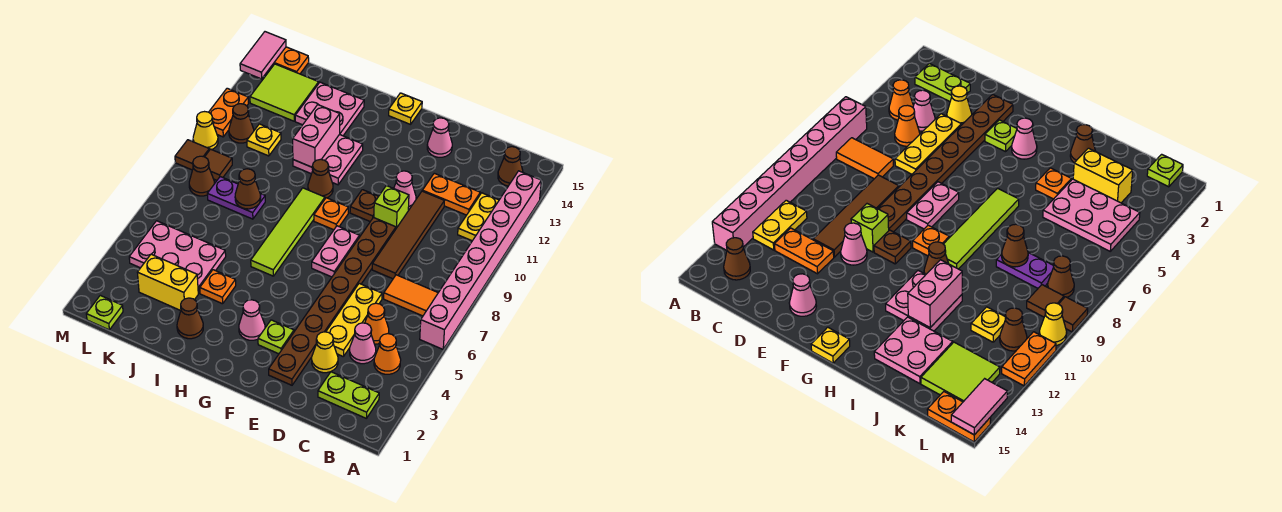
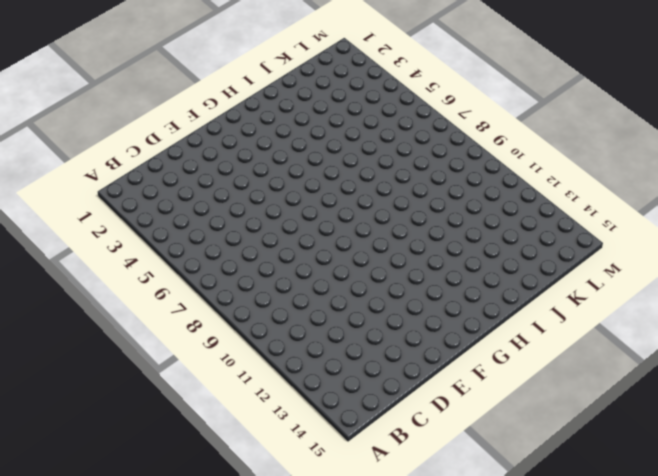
none -> pink brick A6:A13 level 1
none -> lime plate B2:C2 level 1
none -> orange cone B4 level 1
none -> orange tile B7:C7 level 1

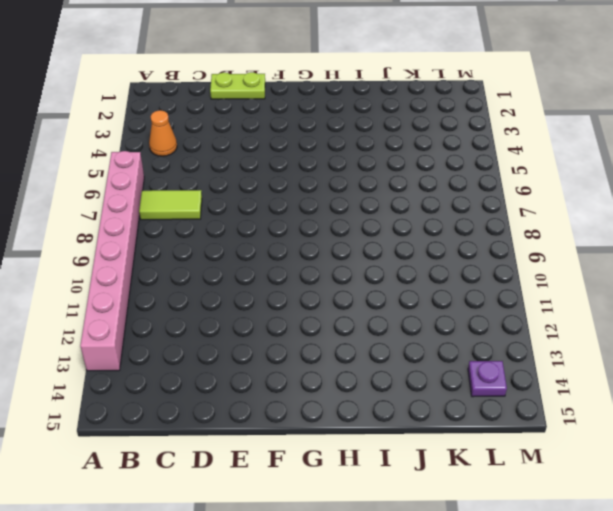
lime tile B7:C7 level 1 -> orange tile B7:C7 level 1
lime plate D1:E1 level 1 -> lime plate B2:C2 level 1
purple plate L14 level 1 -> lime tile K13:L14 level 1
none -> yellow plate B11:B12 level 1
none -> brown cone B14 level 1
none -> pink cone C4 level 1
none -> orange cone C5 level 1

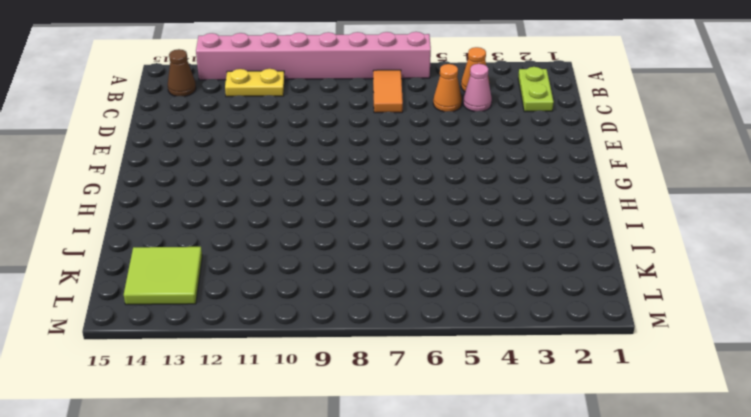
none -> orange plate C12:D12 level 1
none -> yellow cone D3 level 1
none -> yellow plate D4:D6 level 1
none -> brown tile D8:D11 level 1

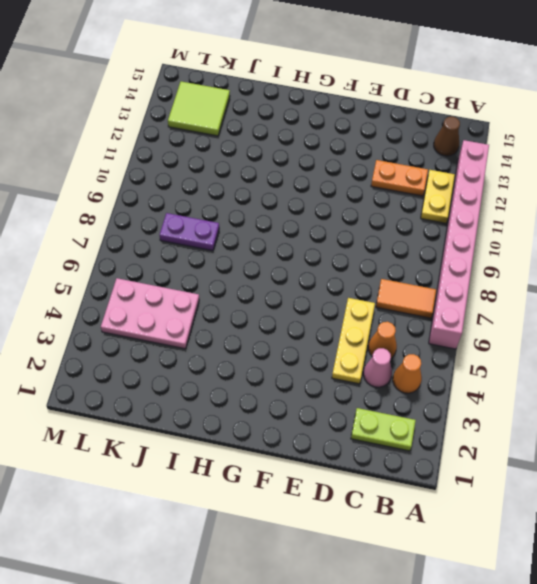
none -> yellow cone D3 level 1
none -> brown tile D8:D11 level 1
none -> brown plate E2:E9 level 1
none -> lime brick E10 level 1

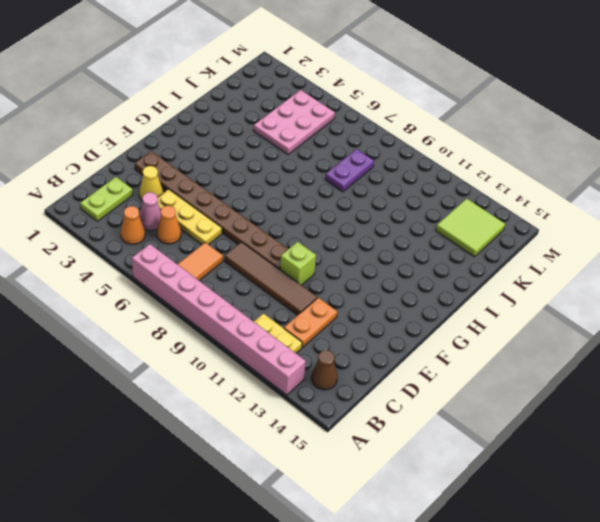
none -> pink cone E11 level 1
none -> pink cone E14 level 1
none -> lime plate F3 level 1
none -> pink plate F7:F8 level 1

